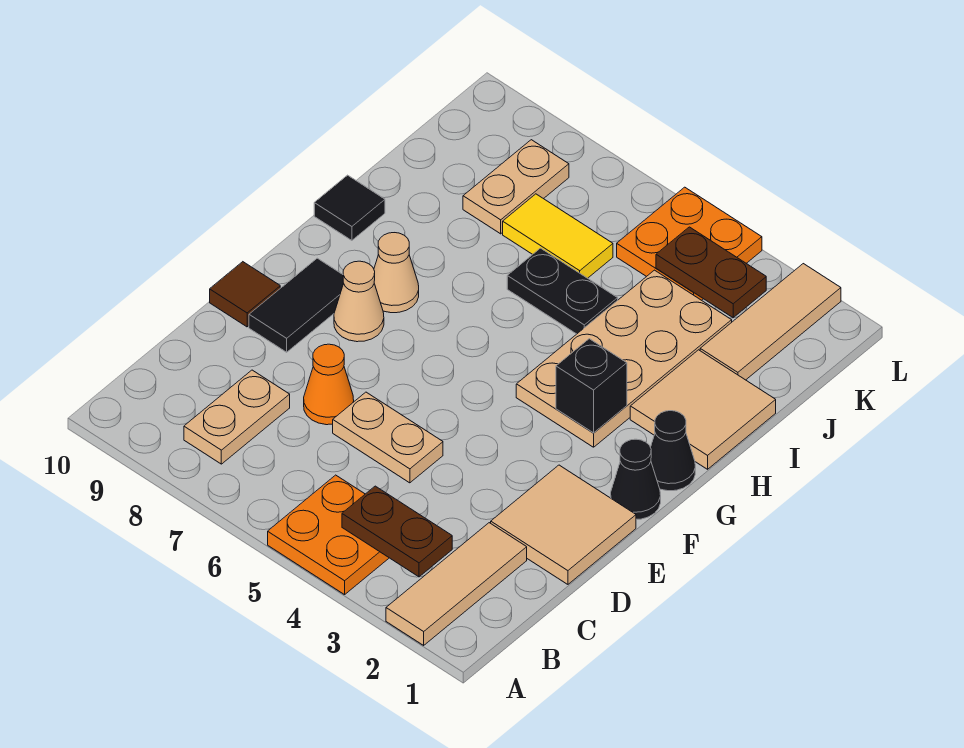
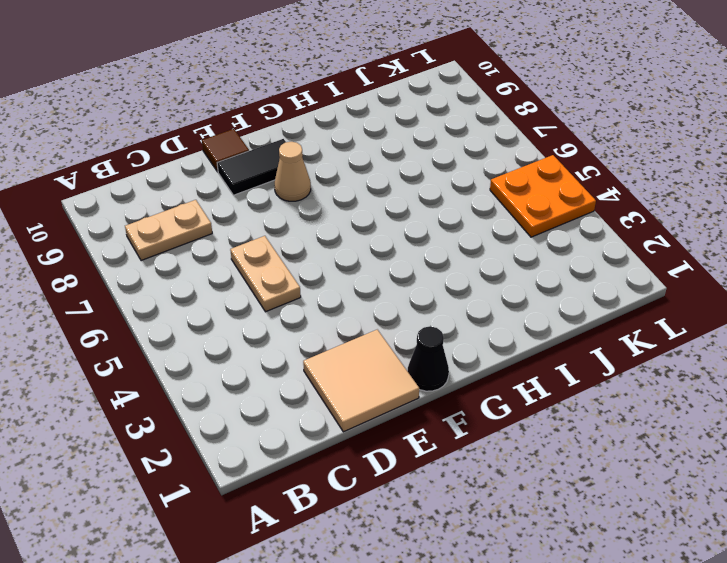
none -> tan tile A2:C2 level 1
none -> orange plate A4:B5 level 1
none -> orange cone D7 level 1

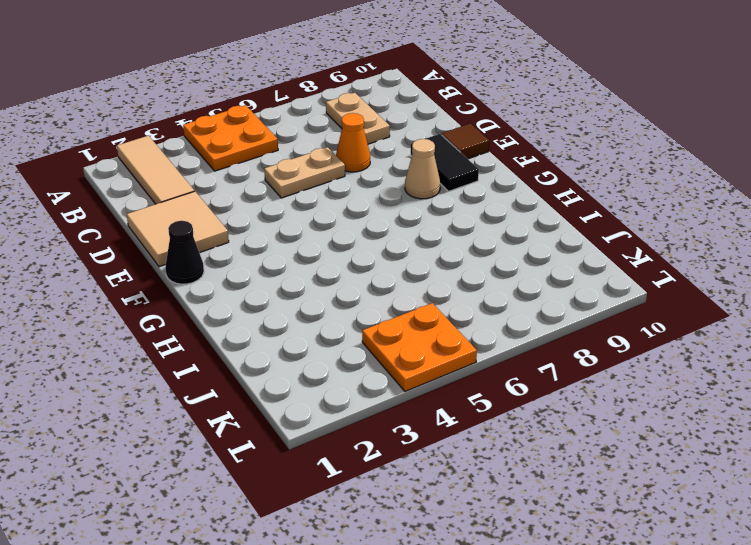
none -> black cone G1 level 1
none -> tan plate G3:J4 level 1
none -> tan cone G8 level 1

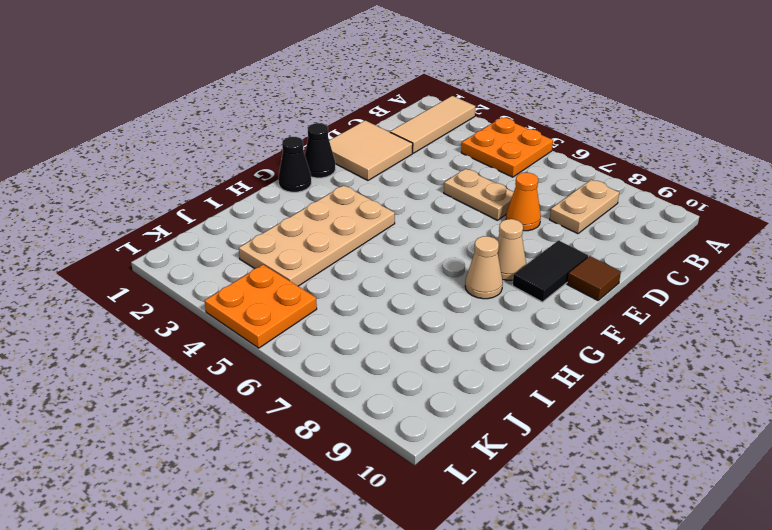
none -> tan tile H1:I2 level 1
none -> black tile H10 level 1
none -> black plate I5:I6 level 1

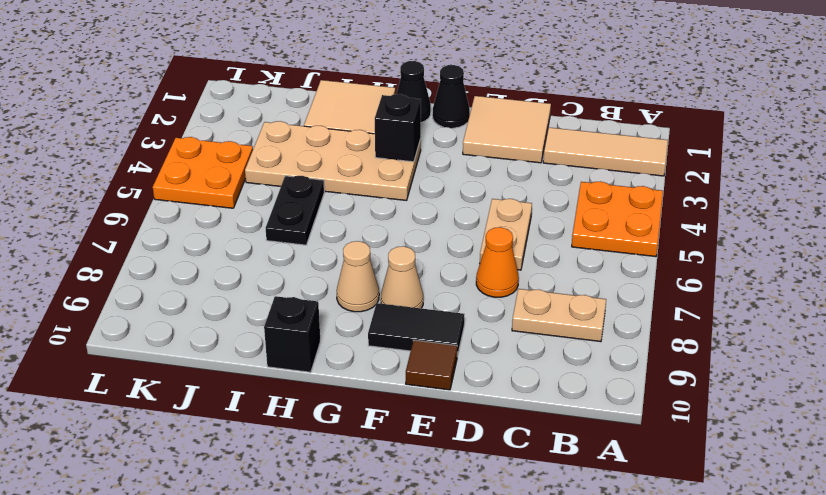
black brick H10 level 1 -> black tile H10 level 1
none -> tan tile J2:L2 level 1
none -> yellow tile J6:J7 level 1
none -> tan plate J8:K8 level 1

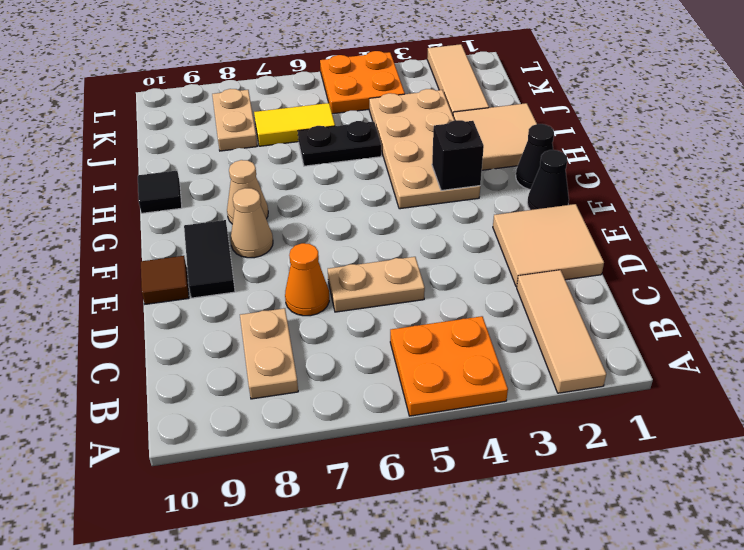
none -> brown plate B3:B4 level 2
none -> brown plate K3:K4 level 2

